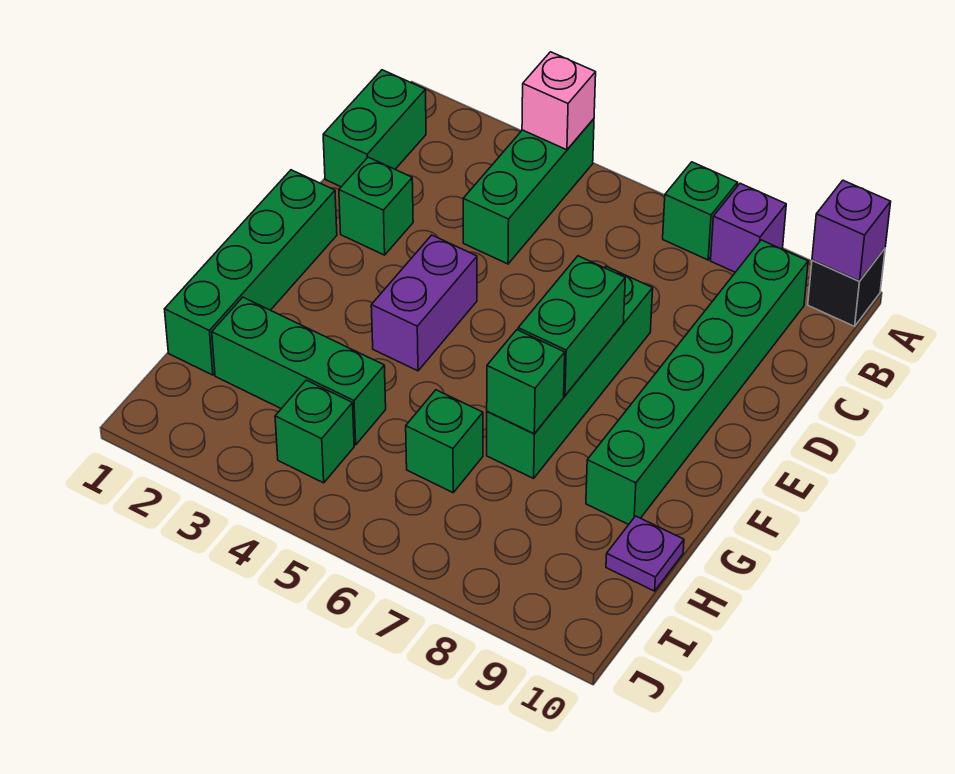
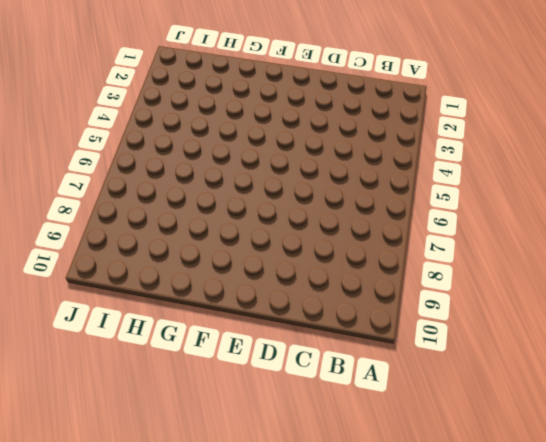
none -> green brick A4:C4 level 1
none -> green brick A7 level 1
none -> purple brick A8 level 1

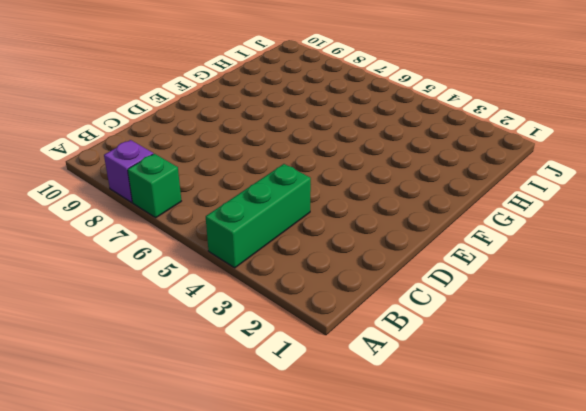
none -> black brick A10 level 1
none -> green brick B1:C1 level 1
none -> green brick B9:G9 level 1

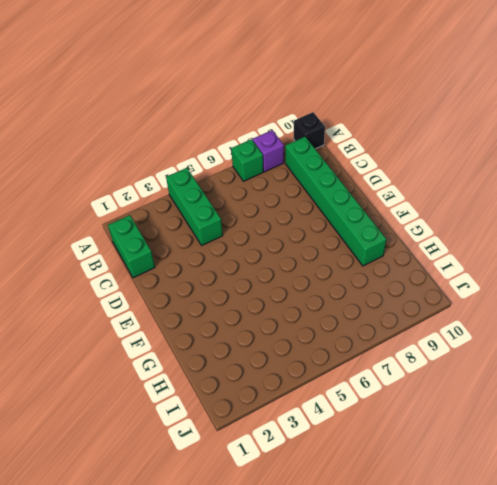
none -> green brick D2 level 1
none -> green brick D7:G7 level 1
none -> green brick E1:H1 level 1

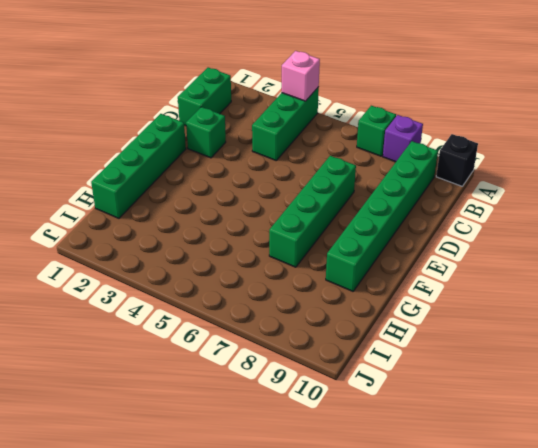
none -> purple brick E4:F4 level 1
none -> green brick H2:H4 level 1
none -> green brick H6 level 1

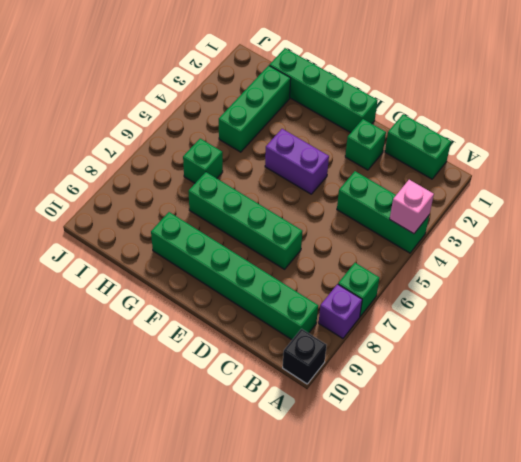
none -> purple plate H10 level 1
none -> green brick I4 level 1
none -> purple brick A10 level 2

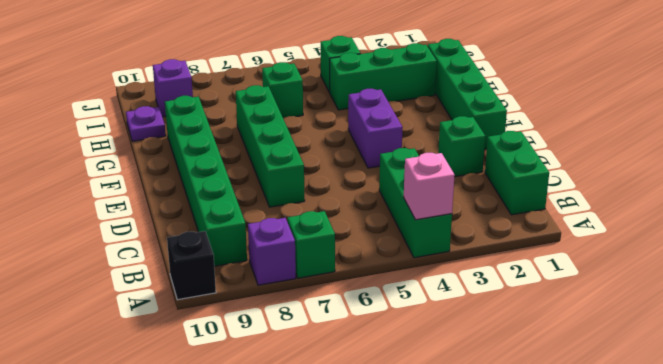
purple brick I9 level 1 -> purple brick A10 level 2
none -> green brick E7:F7 level 2
none -> green brick G7 level 2

